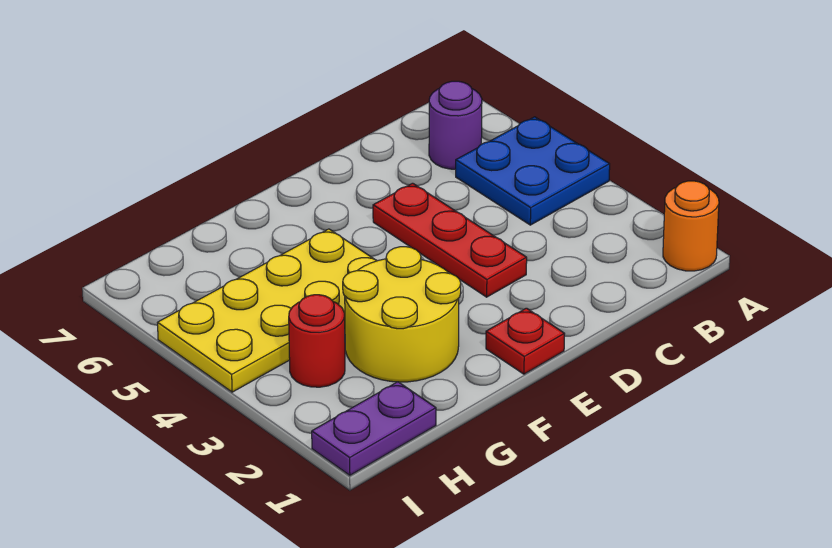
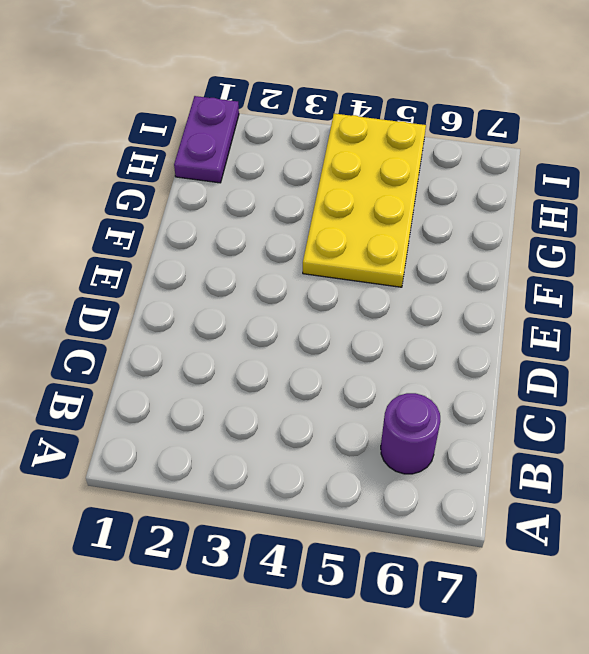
none -> orange round brick A1 level 1
none -> blue plate A4:B5 level 1

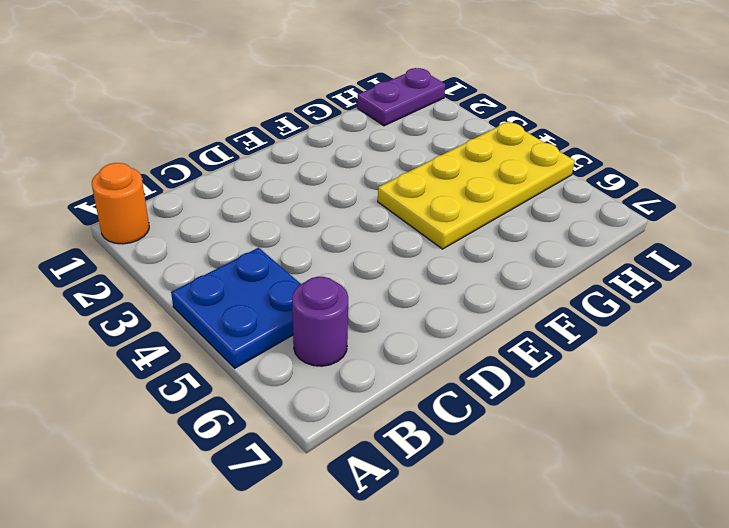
none -> red plate D3:D5 level 1
none -> red plate E1 level 1

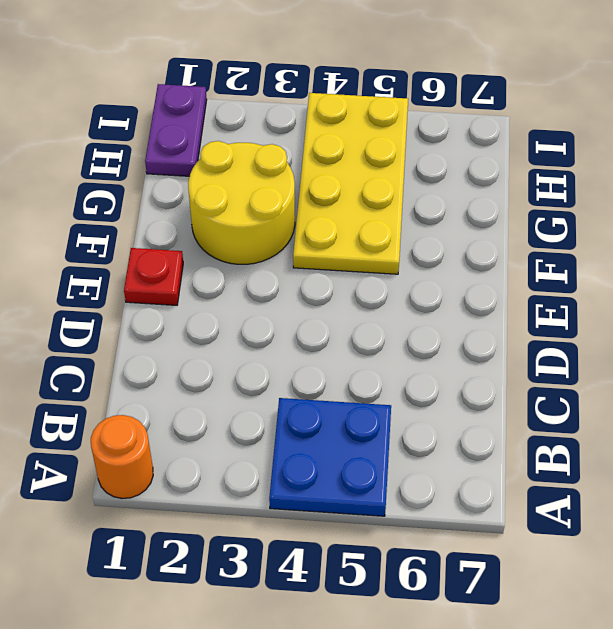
none -> purple round brick B6 level 1
none -> red plate D3:D5 level 1

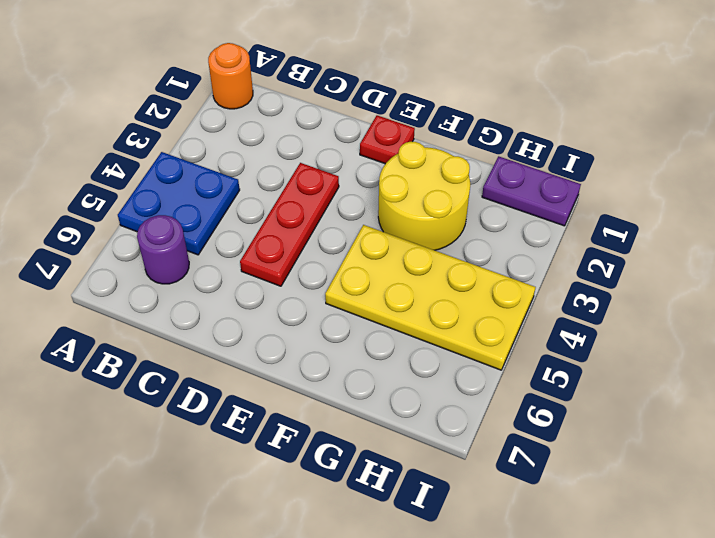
none -> red round brick H3 level 1

